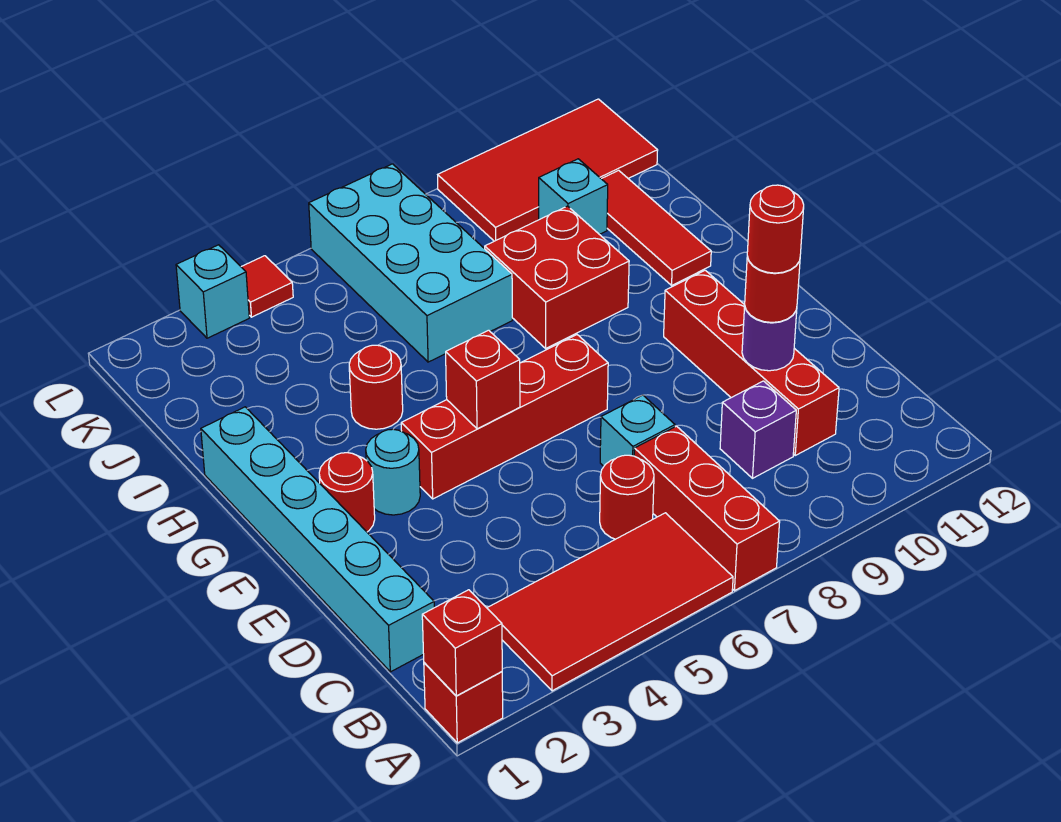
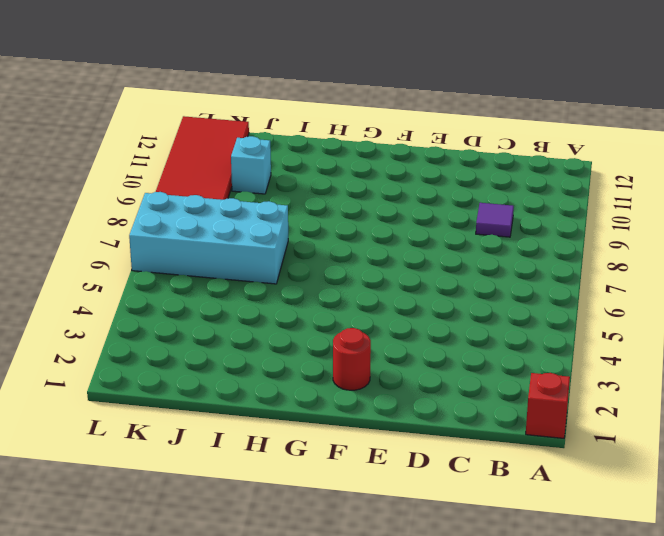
purple tile C9 level 1 -> purple brick C9 level 1
none -> red tile A3:B6 level 1
none -> red brick A7:C7 level 1
none -> cyan brick C1:H1 level 1

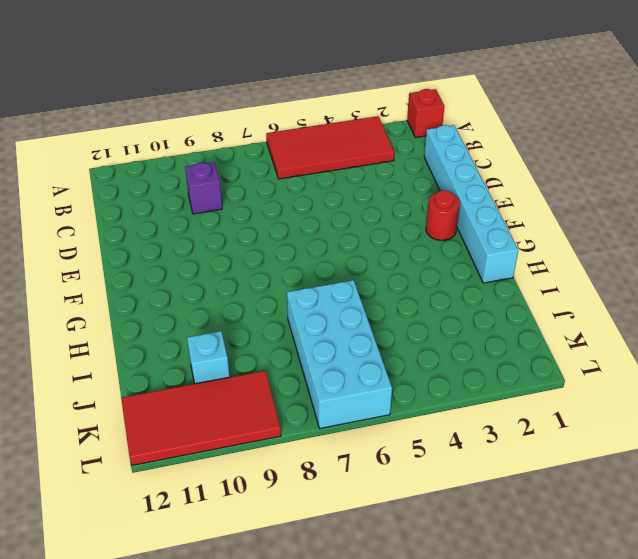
none -> red brick A7:C7 level 1
none -> red round brick C6 level 1
none -> red brick C10:F10 level 1

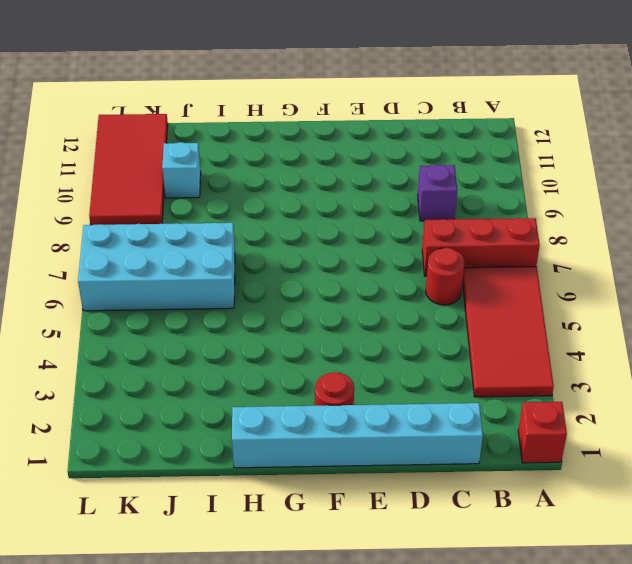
none -> red brick C10:F10 level 1
none -> cyan brick D7 level 1
none -> cyan round brick F3 level 1

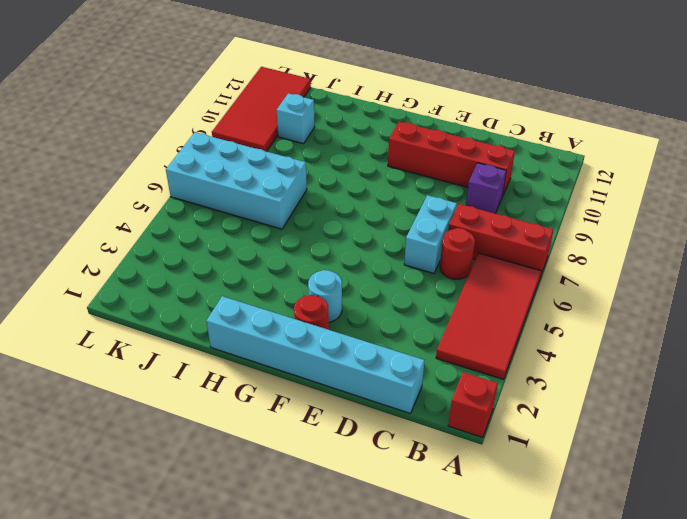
cyan brick D6:D7 level 1 -> cyan brick D7 level 1
none -> red brick F4:F7 level 1
none -> red round brick H4 level 1
none -> red brick H8:I9 level 1

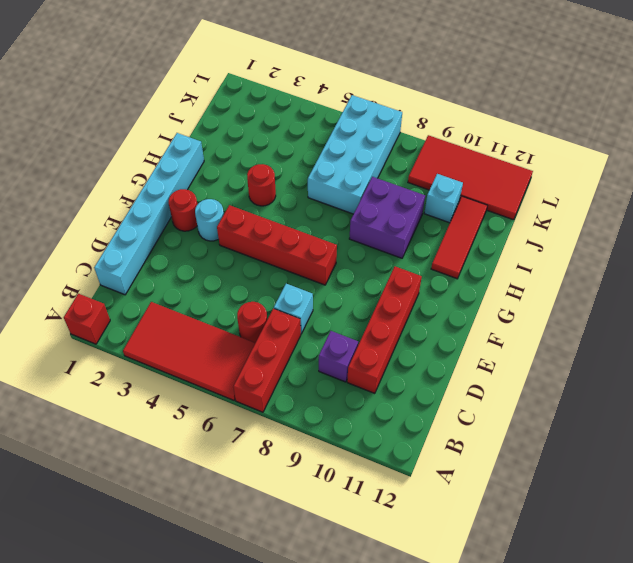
purple brick H8:I9 level 1 -> red brick H8:I9 level 1
none -> cyan brick L3 level 1
none -> red tile L4 level 1
none -> red brick A1 level 2

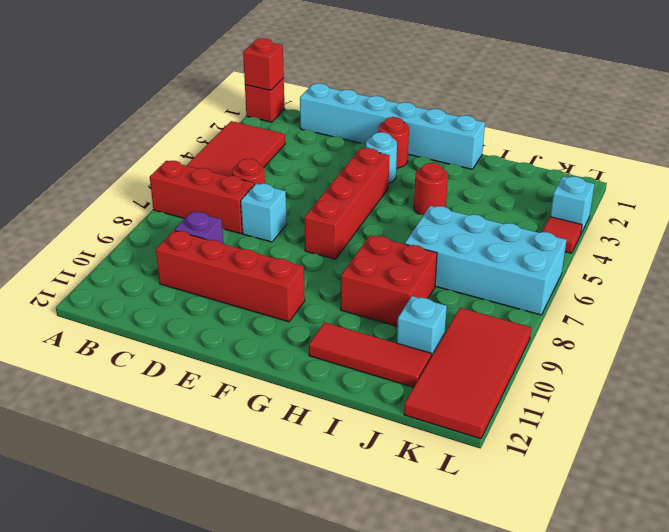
none -> purple round brick D10 level 2
none -> red brick F5 level 2
none -> red round brick D10 level 3

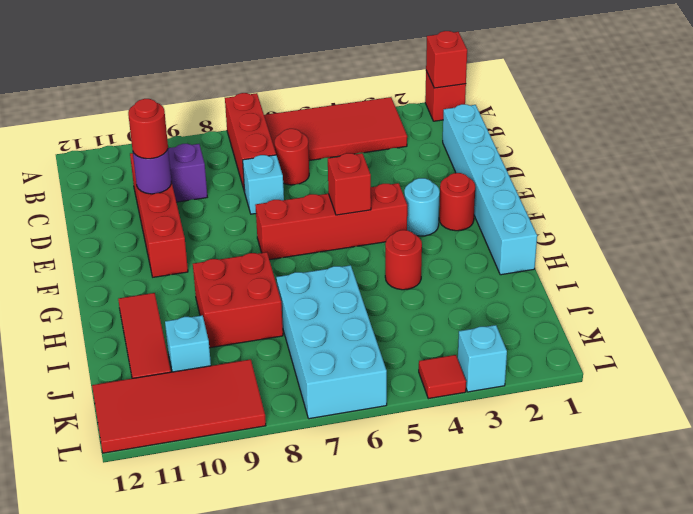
none -> red round brick D10 level 4

